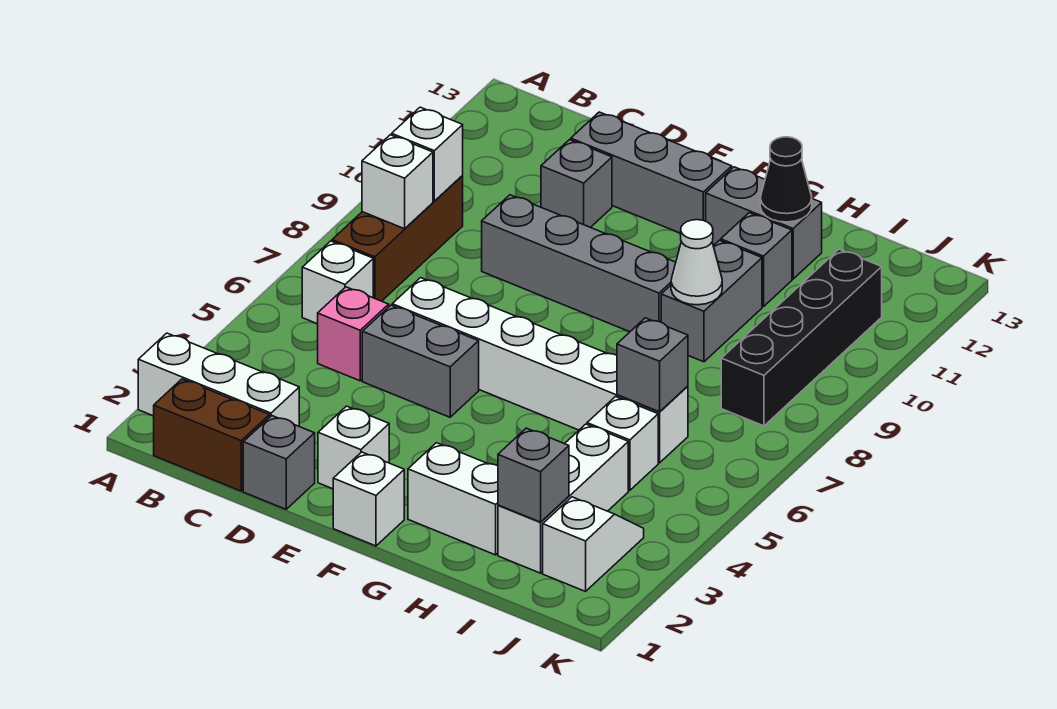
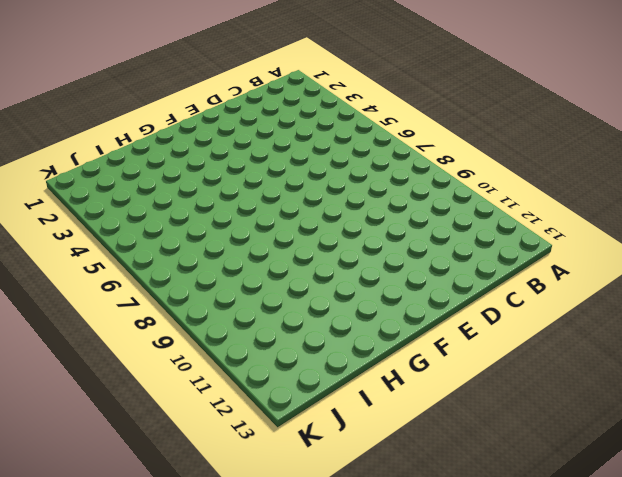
none -> white brick A2:C2 level 1
none -> brown brick B1:C1 level 1
none -> white brick B6 level 1

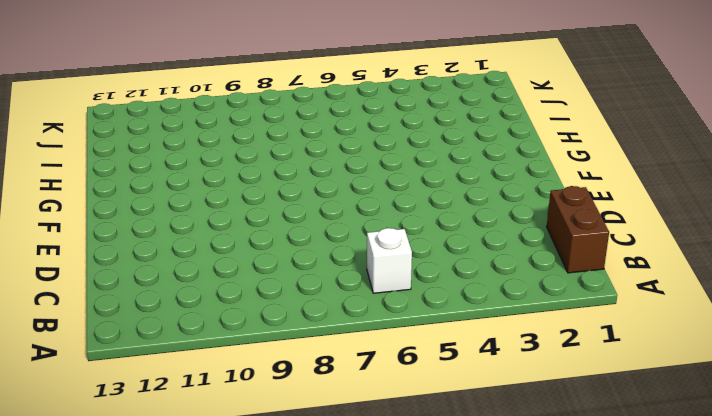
none -> white brick A2:C2 level 1
none -> brown brick B7:B9 level 1
none -> pink brick C5 level 1

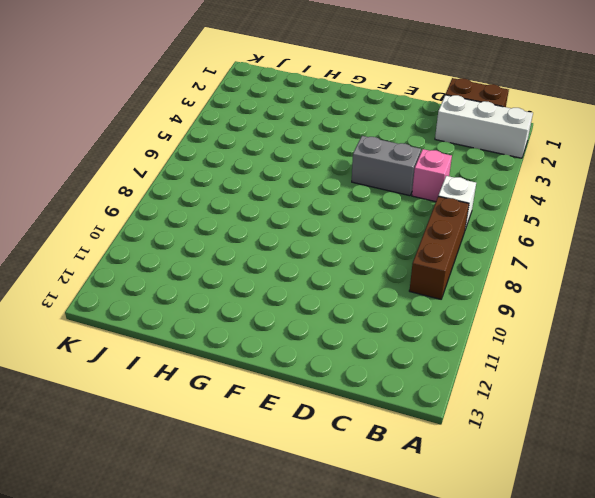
none -> grey brick D1 level 1
none -> white brick D6:I6 level 1
none -> grey brick D9:G9 level 1

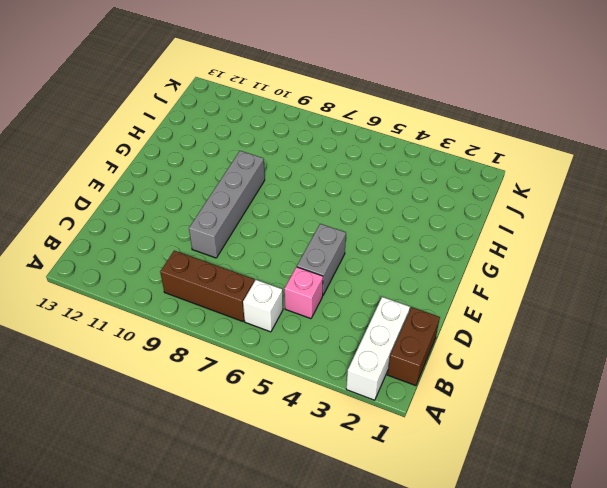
none -> grey brick D1 level 1
none -> white brick D6:I6 level 1
none -> grey brick D11 level 1

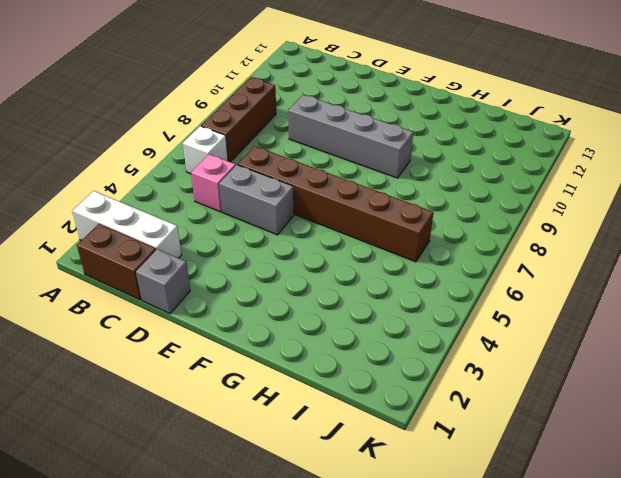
brown brick D6:I6 level 1 -> white brick D6:I6 level 1
none -> grey brick D11 level 1
none -> grey brick D12:F12 level 1
none -> white brick E2 level 1

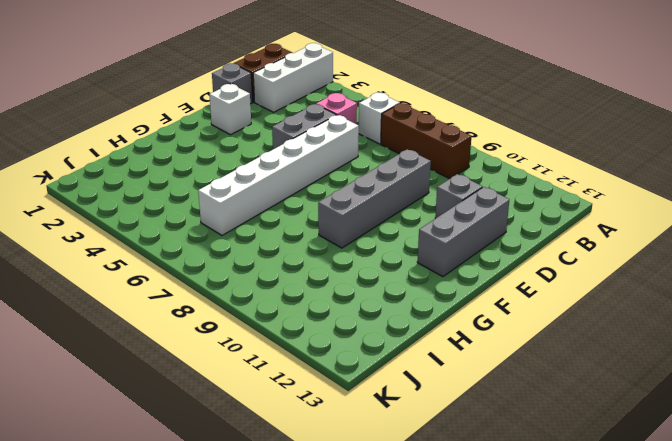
none -> white brick F1 level 1
none -> white brick G2:H2 level 1
none -> grey brick G12:H12 level 1

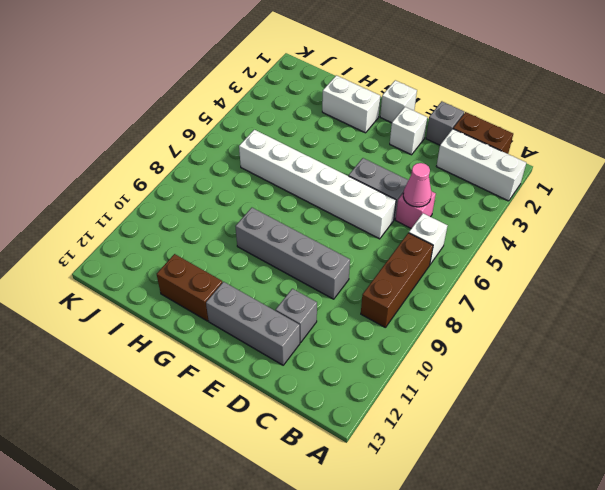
pink cone C5 level 2 -> none
brown brick G12:H12 level 1 -> grey brick G12:H12 level 1
none -> grey brick H9:H10 level 1
none -> grey brick H11 level 1
none -> white brick I2:I4 level 1

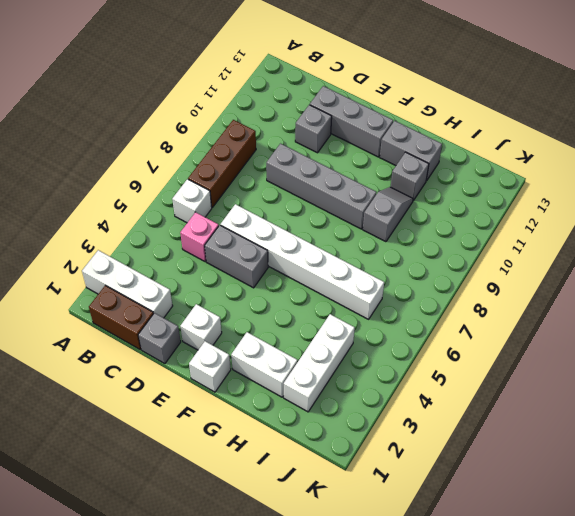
grey slope H9:H10 level 1 top 9 -> grey brick H9:H10 level 1
none -> white brick I5 level 1
none -> white slope J2:J3 level 1 top 2
none -> black brick J8:J11 level 1

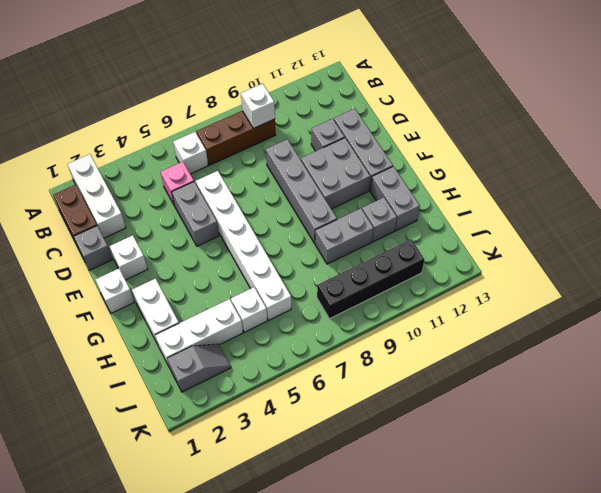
grey brick E10:F11 level 1 -> none
grey slope J2:J3 level 1 top 2 -> white slope J2:J3 level 1 top 2
none -> white brick B8 level 2
none -> white cone H9 level 2
none -> black cone H12 level 2

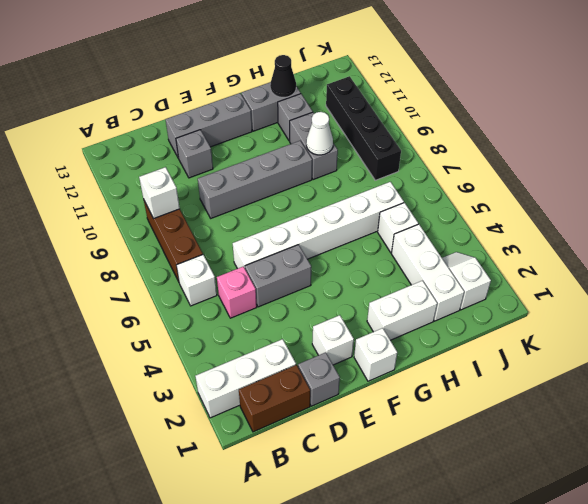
none -> white brick B8 level 2
none -> grey brick I2 level 2
none -> grey brick I6 level 2

